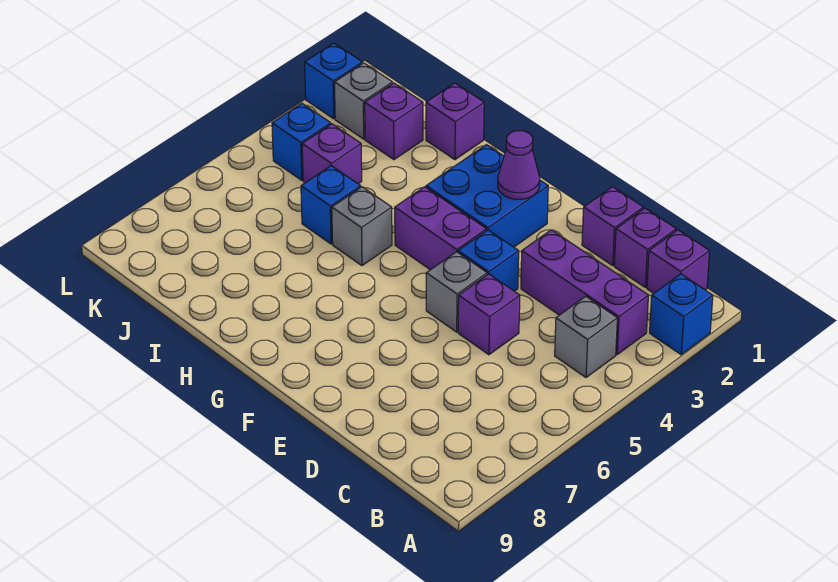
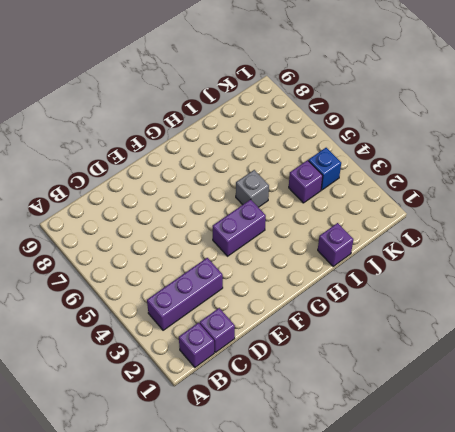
none -> blue brick A2 level 1
none -> grey brick B4 level 1
none -> purple brick D1 level 1

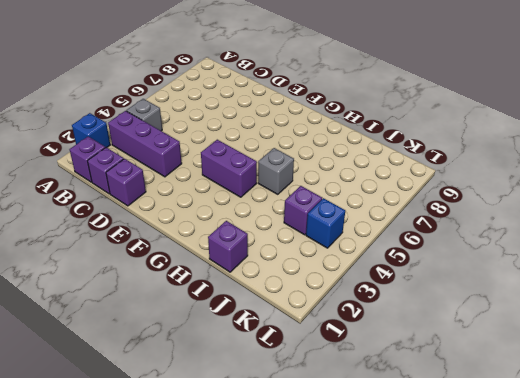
none -> purple brick D5 level 1
none -> blue brick E4 level 1
none -> grey brick E5 level 1

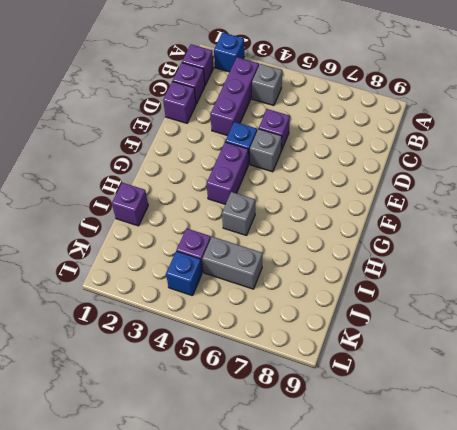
grey brick J5:J6 level 1 -> none
none -> blue brick F2:G3 level 1
none -> blue brick I5 level 1
none -> purple brick J2 level 1

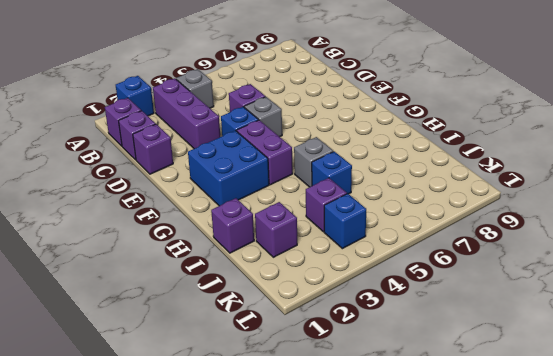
none -> grey brick K2 level 1
none -> blue brick L2 level 1
none -> purple cone F2 level 2

